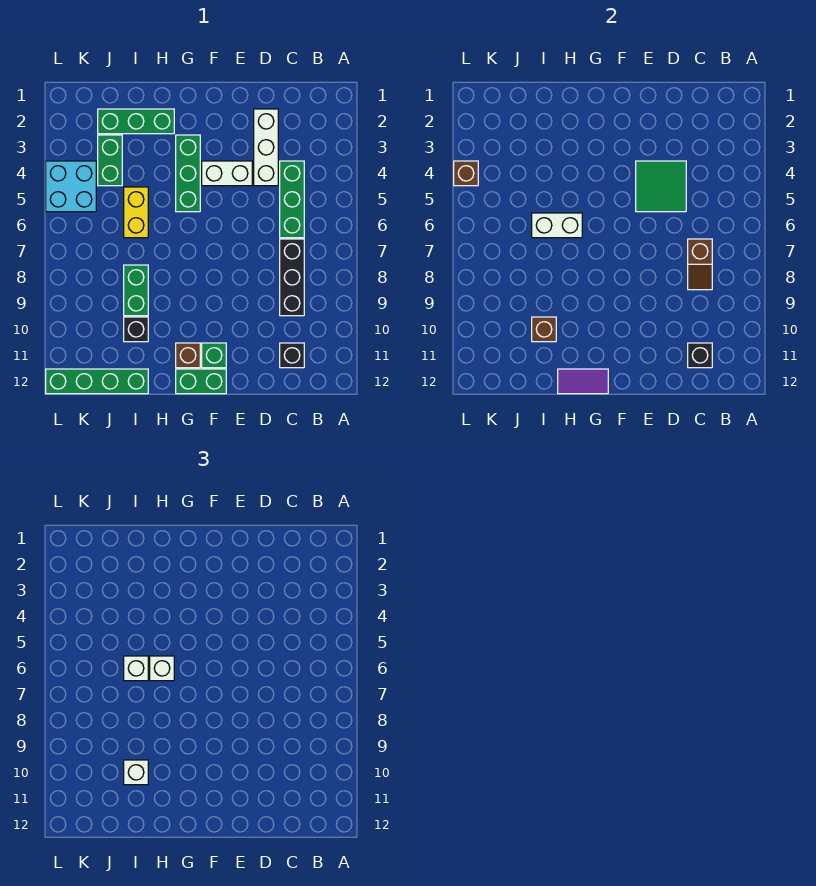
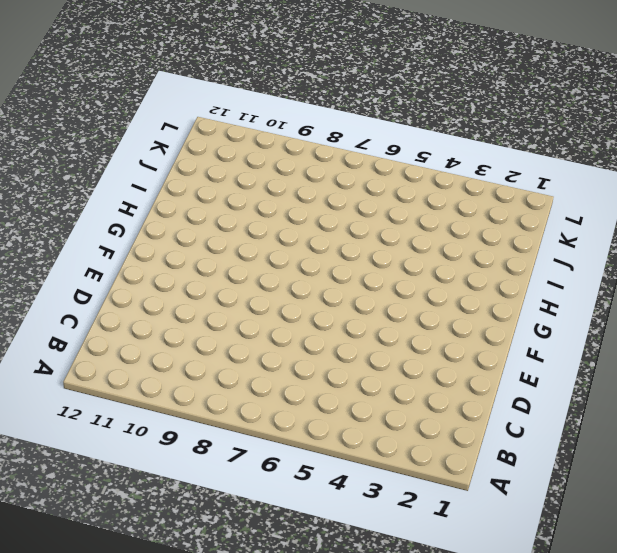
none -> green brick C4:C6 level 1
none -> black brick C7:C9 level 1
none -> black brick C11 level 1

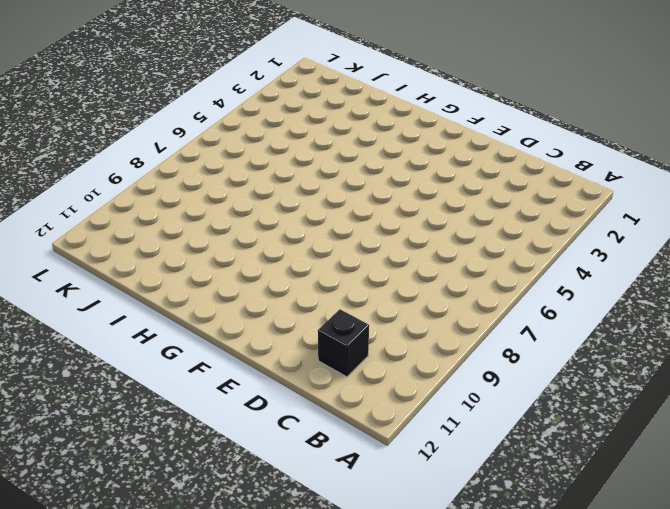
none -> green brick C4:C6 level 1
none -> black brick C7:C9 level 1
none -> white brick D2:D4 level 1

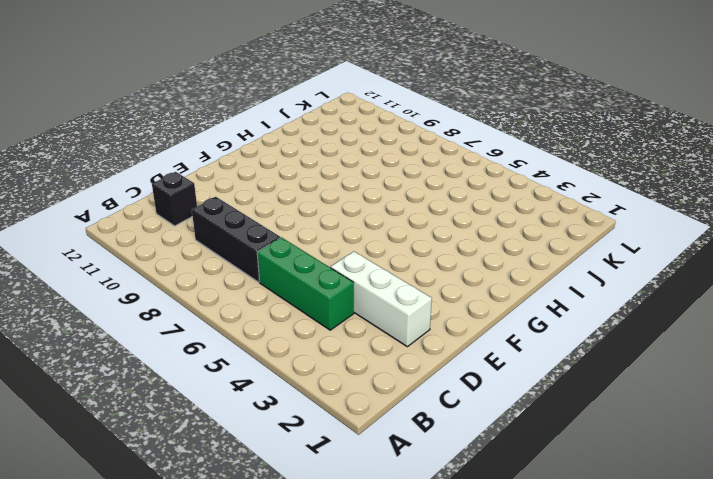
none -> white brick E4:F4 level 1
none -> green brick F11 level 1
none -> green brick F12:G12 level 1

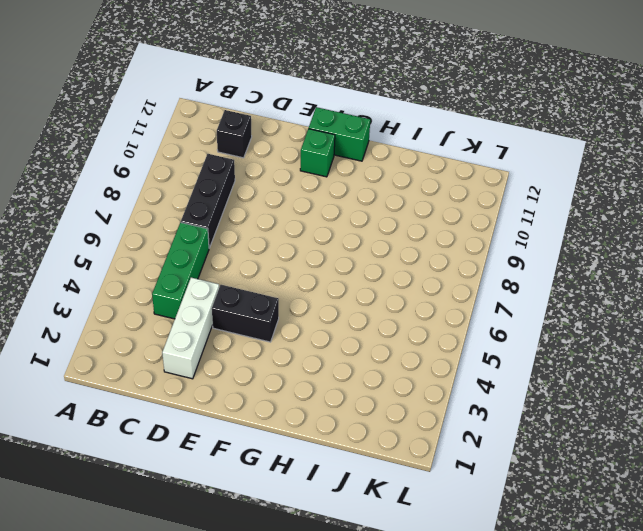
black brick E4:F4 level 1 -> white brick E4:F4 level 1
none -> green brick G3:G5 level 1
none -> brown brick G11 level 1
none -> green brick H2:J2 level 1

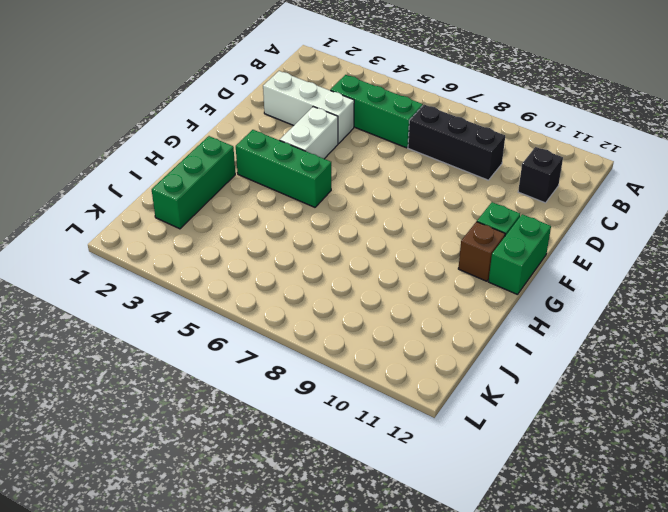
none -> yellow brick I5:I6 level 1
none -> green brick I8:I9 level 1
none -> black brick I10 level 1

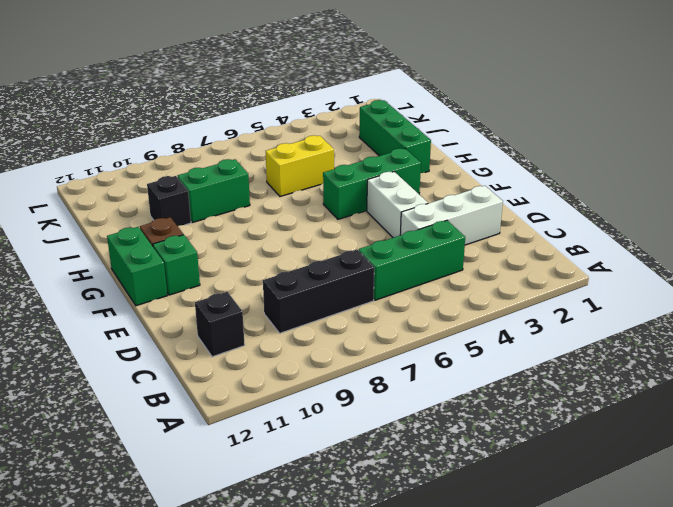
none -> green brick I12:L12 level 1
none -> green brick J3:J4 level 1
none -> cyan brick K4:L5 level 1

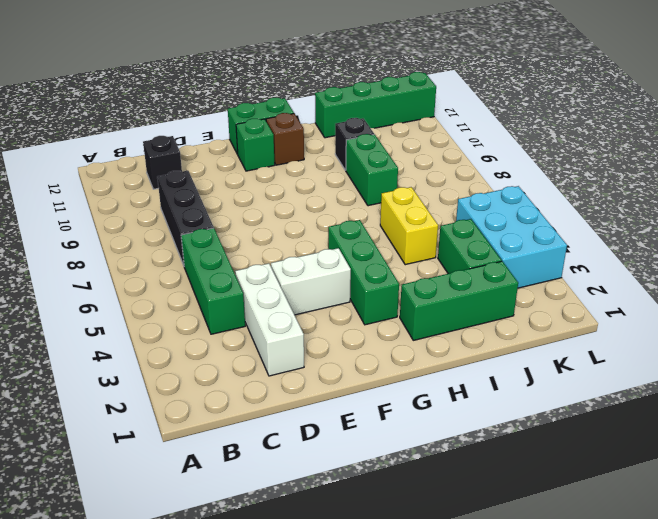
cyan brick K3:L5 level 1 -> cyan brick K4:L5 level 1
none -> brown slope C7:C8 level 2 top 7
none -> black brick C11 level 2
none -> green tile D4:E5 level 2

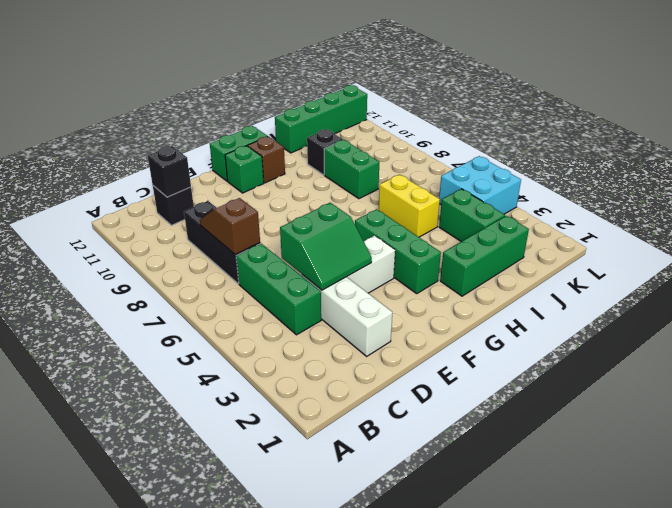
green slope D4:E5 level 2 top 5 -> green tile D4:E5 level 2
none -> purple tile G12:H12 level 2
none -> white brick H6:I6 level 2
none -> brown brick I10 level 2

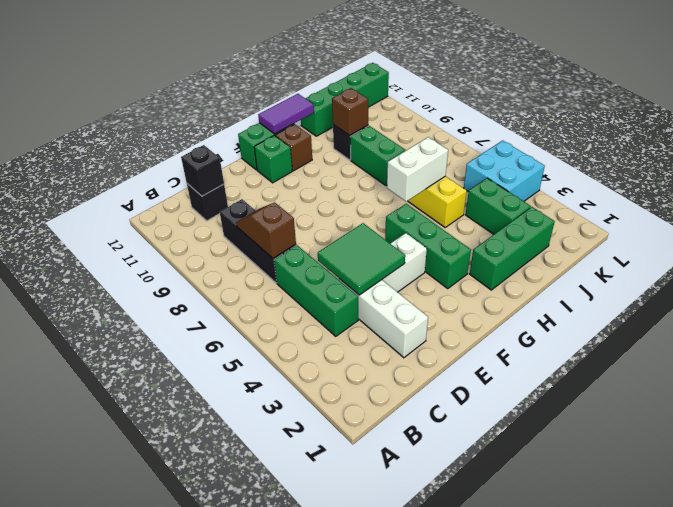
none -> brown brick L4 level 2
none -> white brick H6 level 3
none -> white brick I6 level 3

